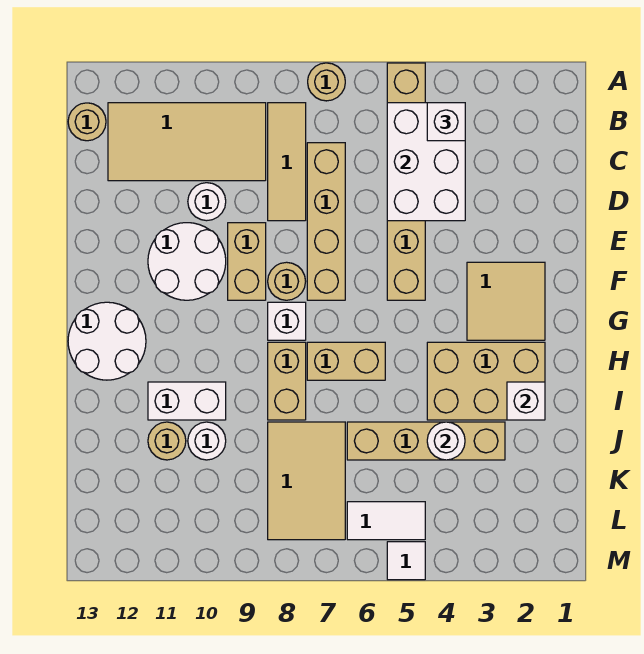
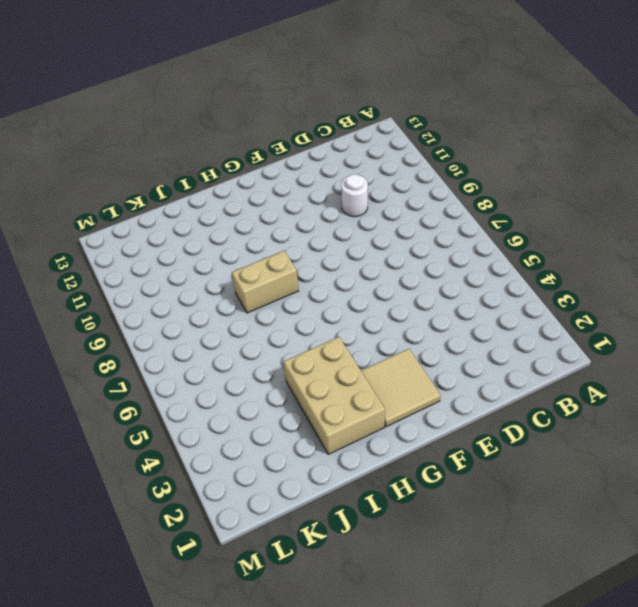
none -> tan brick A5:F5 level 1
none -> tan round brick A7 level 1
none -> tan tile B8:D8 level 1

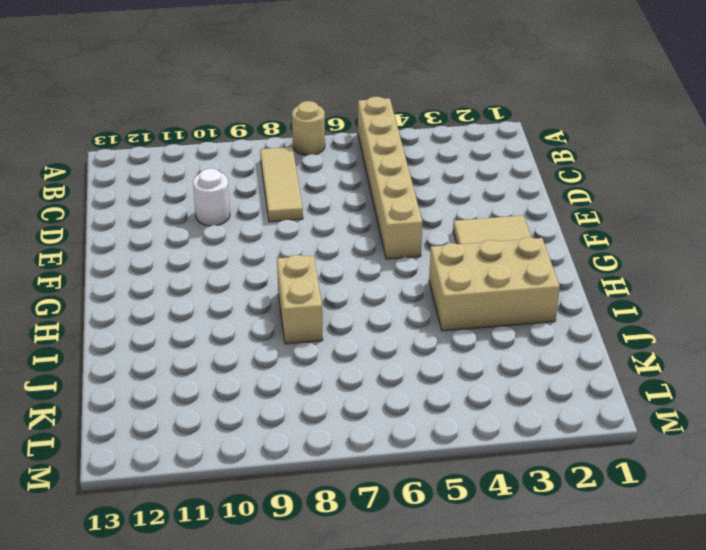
none -> tan tile B9:C12 level 1
none -> tan round brick B13 level 1
none -> tan brick C7:F7 level 1

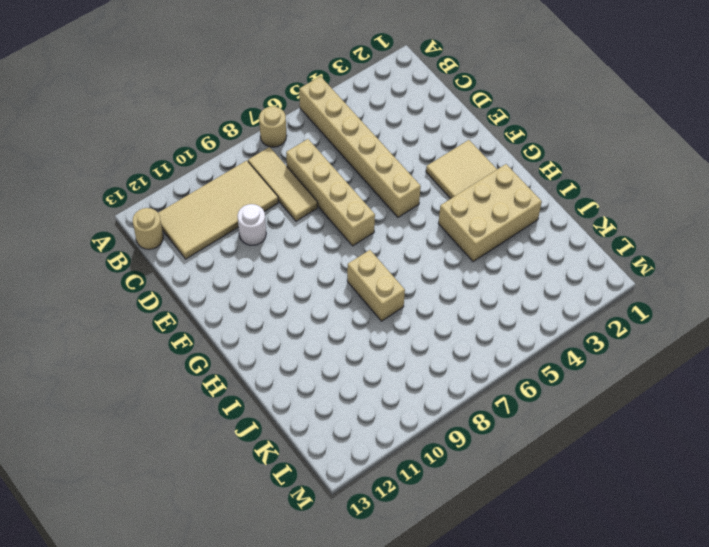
none -> tan brick E9:F9 level 1
none -> white round brick E10:F11 level 1
none -> tan round brick F8 level 1

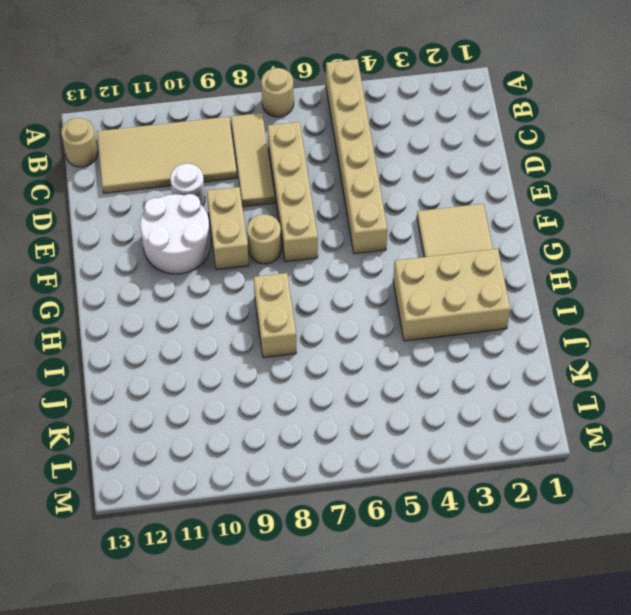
none -> white brick G8 level 1
none -> white round brick G12:H13 level 1
none -> tan brick H6:H7 level 1

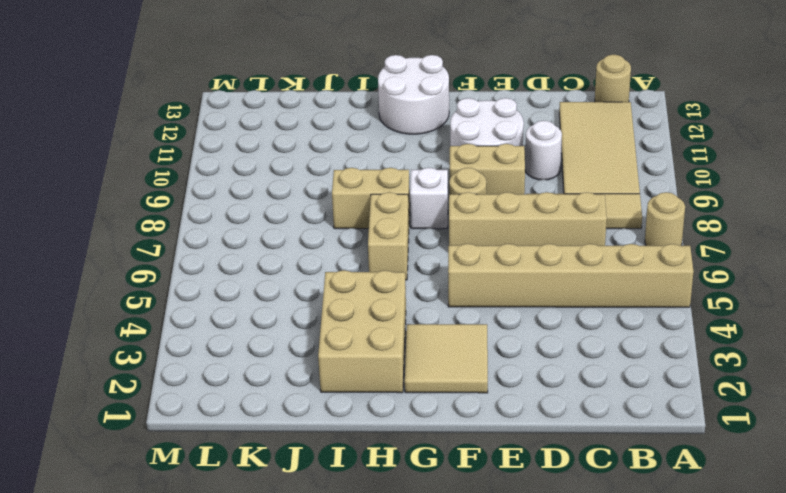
none -> white brick I10:I11 level 1
none -> tan brick J3:J6 level 1
none -> tan tile J7:L8 level 1

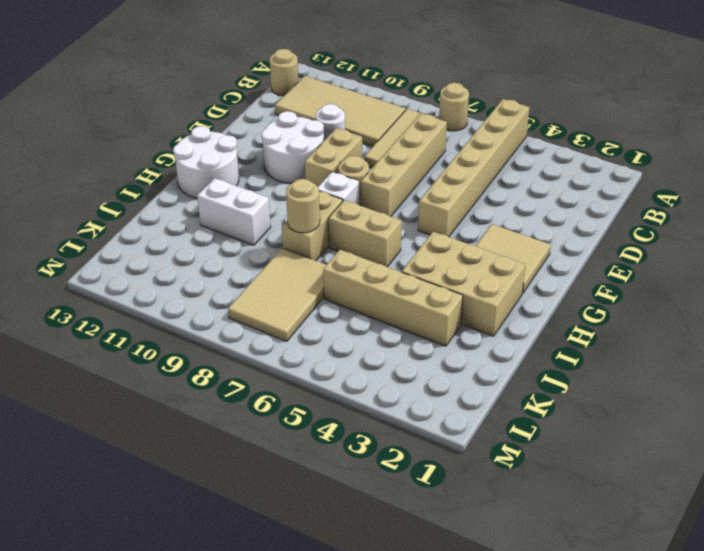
tan round brick I8 level 2 -> tan round brick J11 level 1
none -> white round brick J10 level 1
none -> white tile L5:L6 level 1
none -> white tile M5 level 1

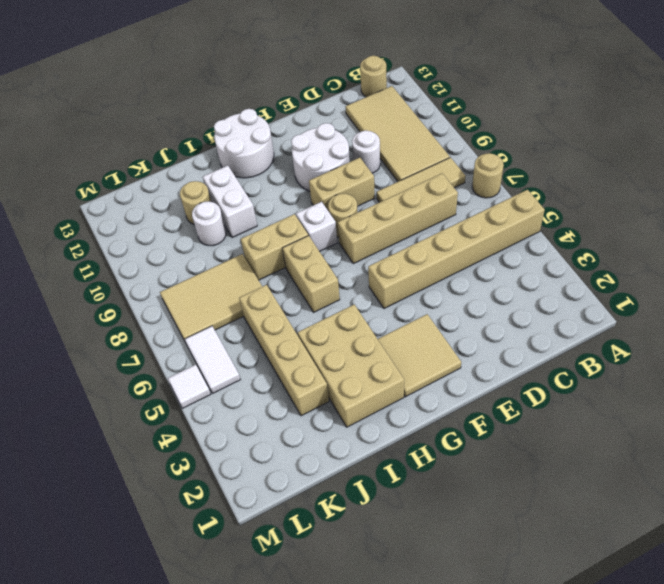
none -> white brick B4:D5 level 2
none -> white brick I2 level 2
none -> white round brick J4 level 2

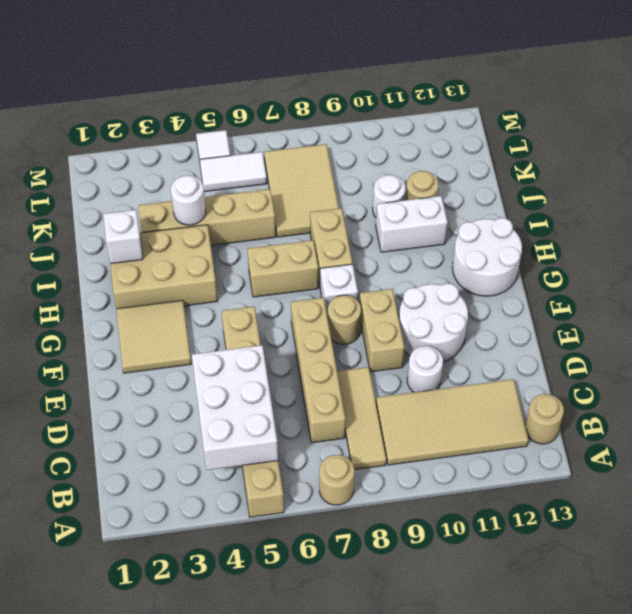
none -> white brick B4 level 3

